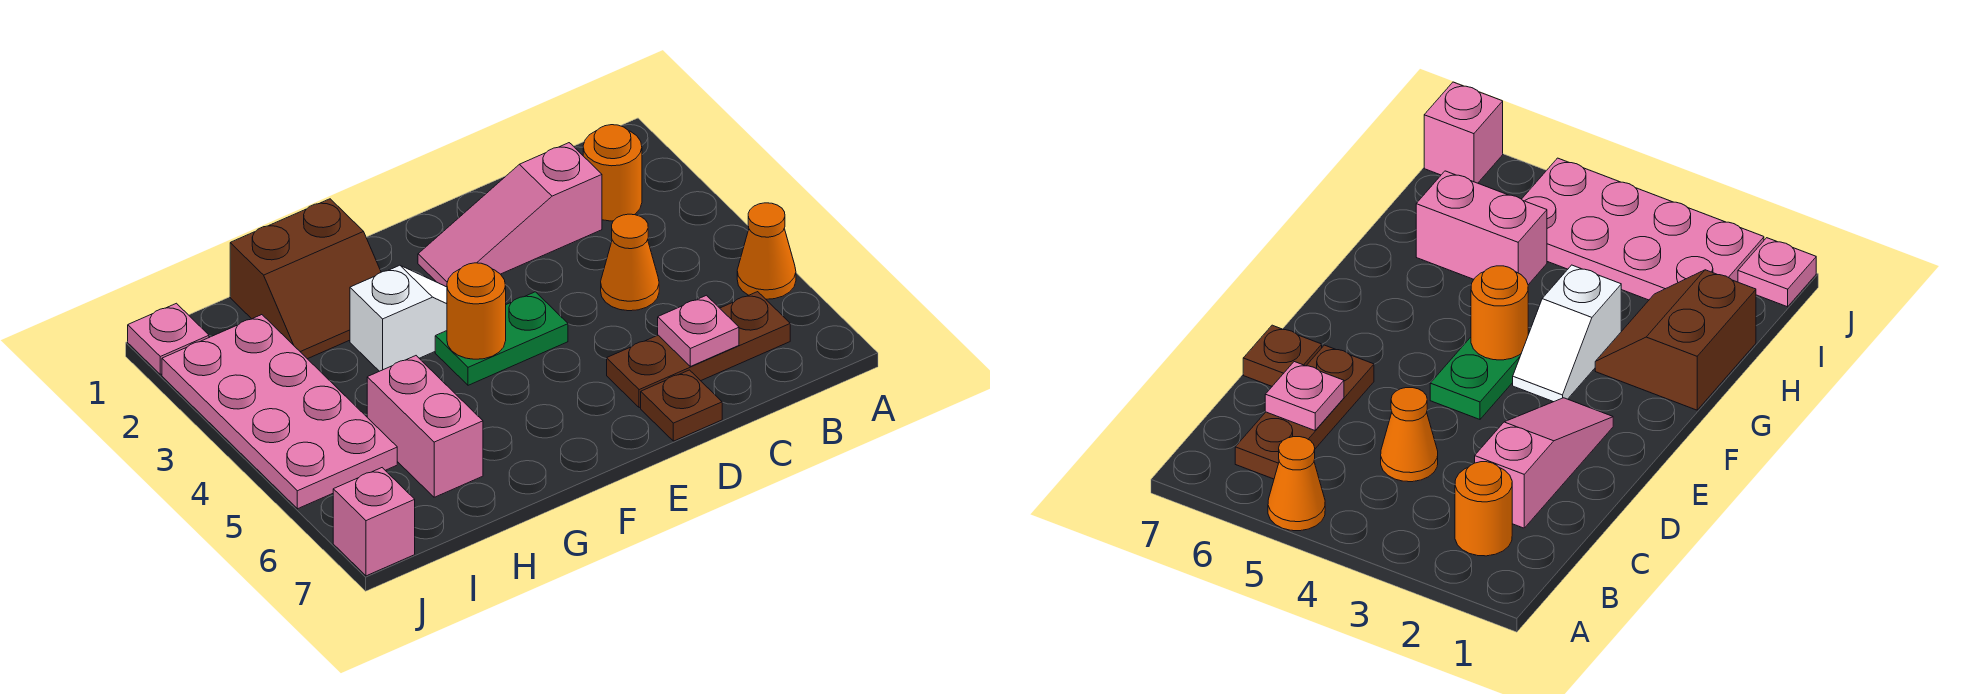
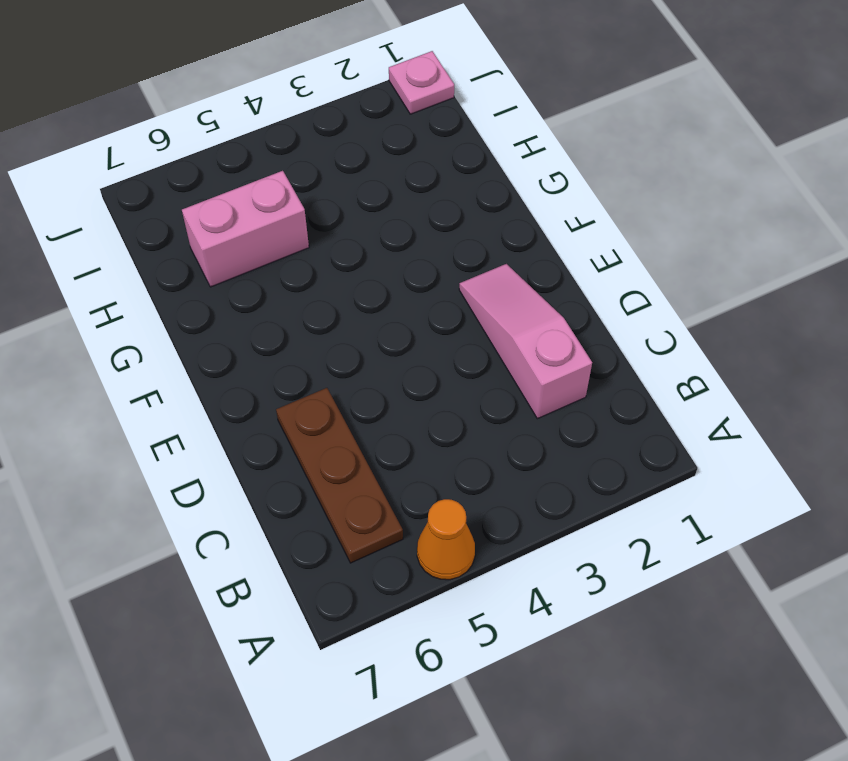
none -> orange round brick B2 level 1
none -> orange cone C4 level 1
none -> brown plate D7 level 1

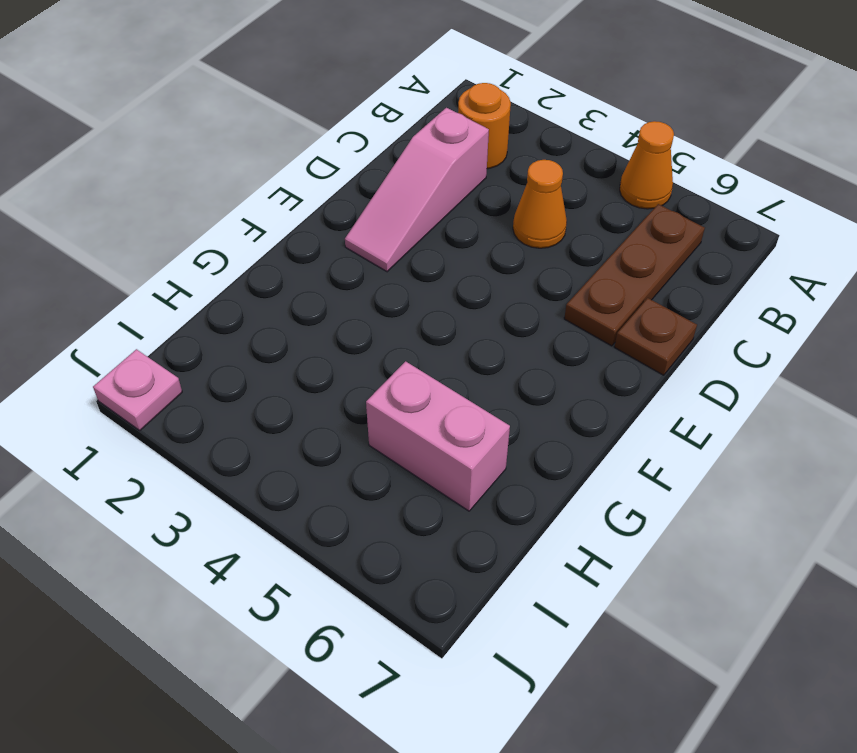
none -> green plate E4:F4 level 1
none -> white slope F3:G3 level 1 top G
none -> brown slope G1:H2 level 1 top 1

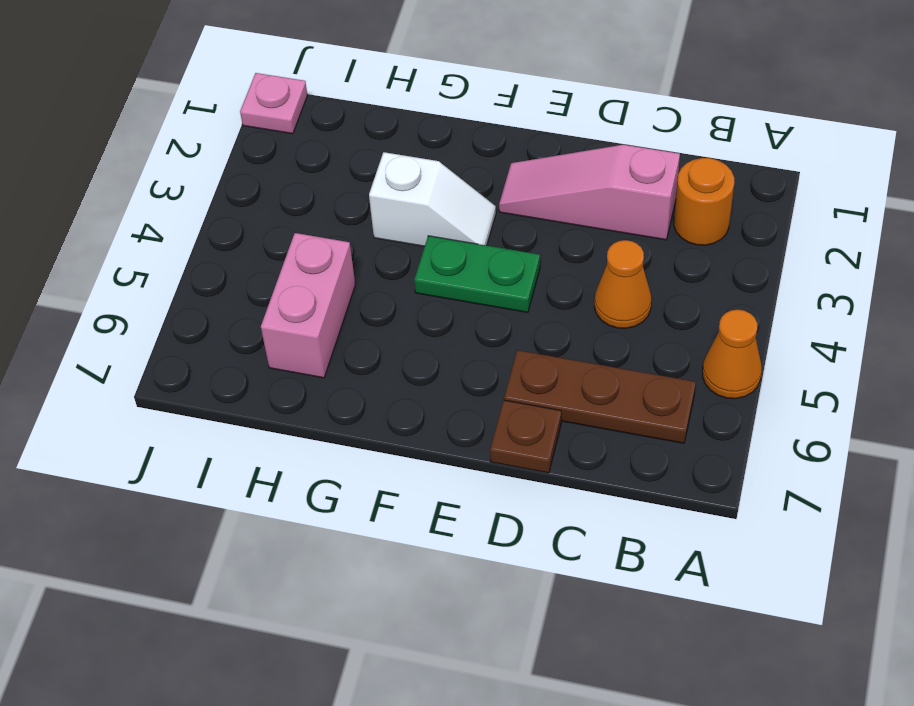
none -> brown slope G1:H2 level 1 top 1
none -> pink plate I2:J5 level 1
none -> pink brick J7 level 1

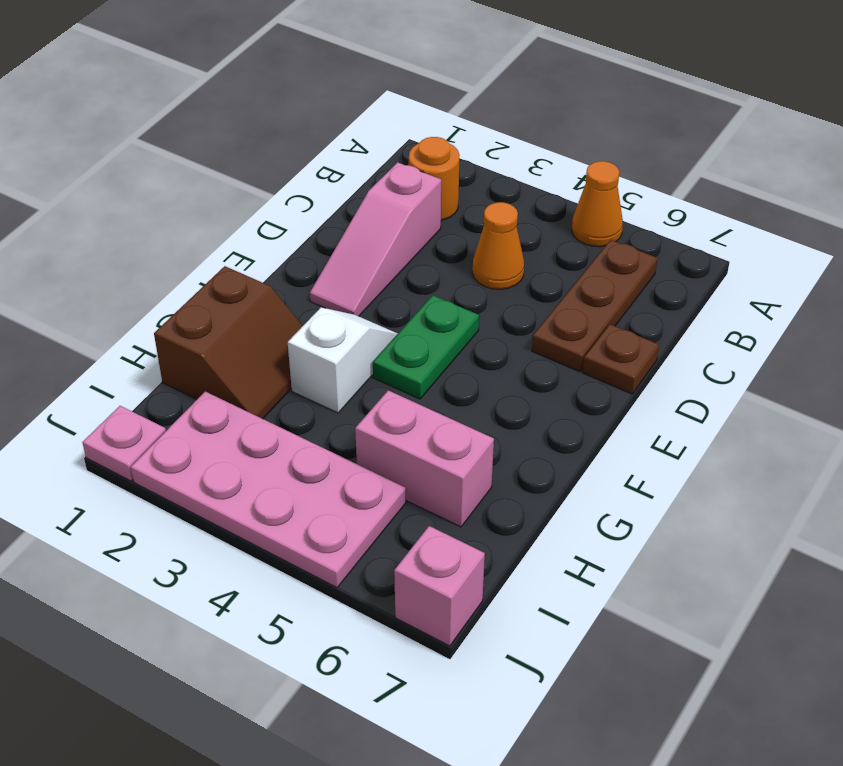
none -> pink plate C6 level 2
none -> orange round brick F4 level 2

